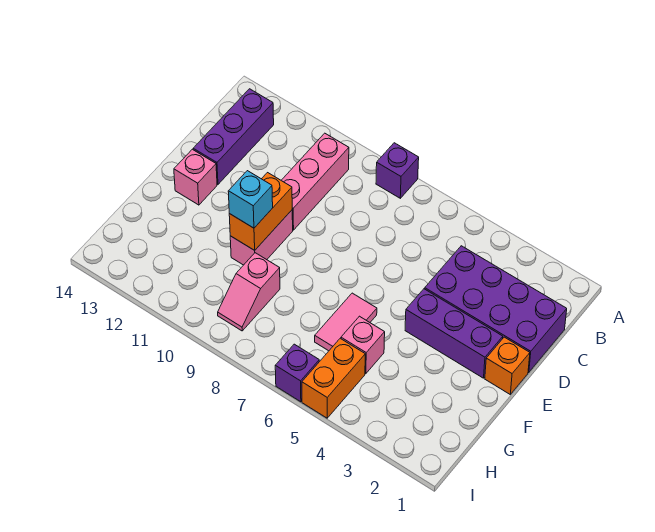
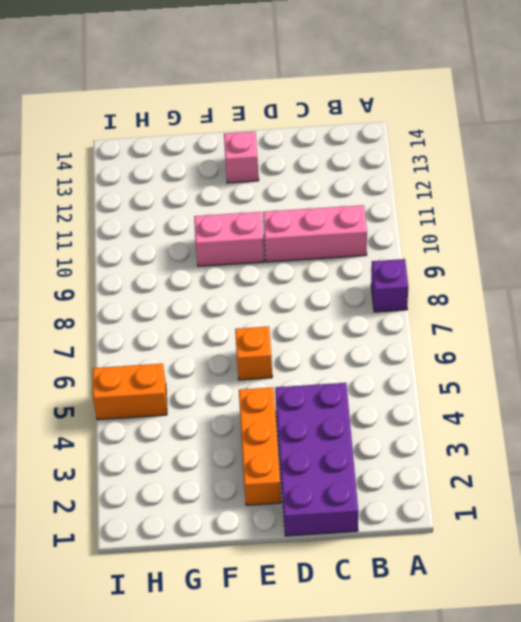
orange brick E2:E4 level 1 -> purple brick E2:E4 level 1
orange brick E6 level 1 -> orange brick E1 level 1
none -> purple brick B13:D13 level 1
none -> pink tile F6:G6 level 1
none -> pink brick G5 level 1

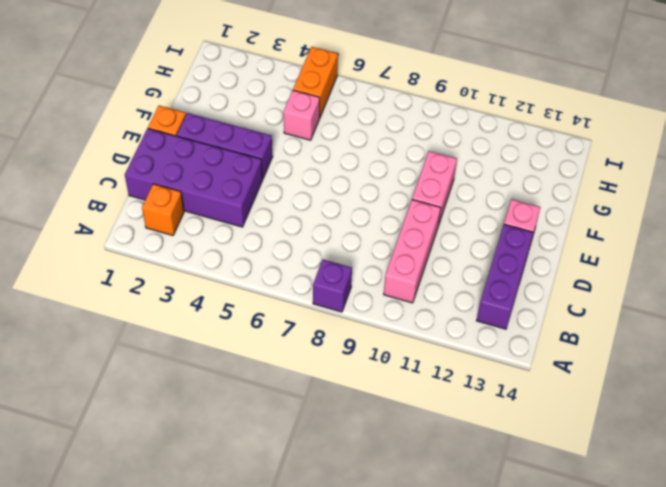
orange brick B2 level 1 -> none
none -> pink tile F6:G6 level 1
none -> pink slope G9:H9 level 1 top G
none -> purple brick I6 level 1

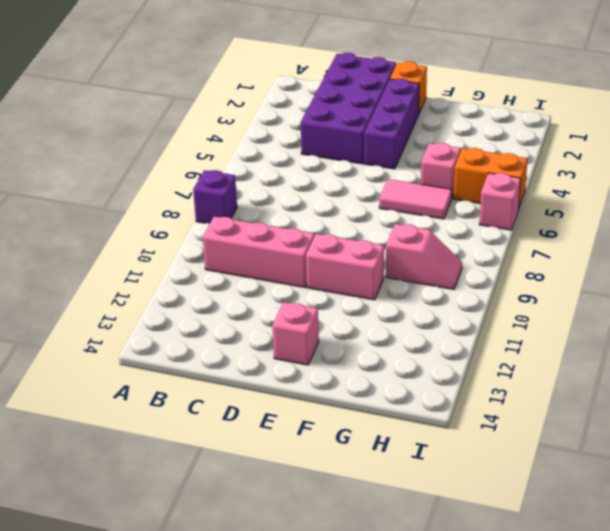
pink brick I6 level 1 -> purple brick I6 level 1
none -> purple brick B13:D13 level 1
none -> orange brick E10:F10 level 2
none -> cyan brick F10 level 3

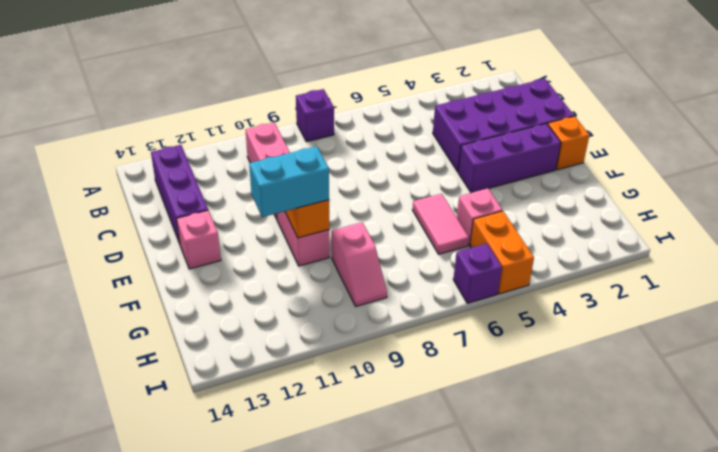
cyan brick F10:F11 level 3 -> cyan brick F10 level 3

